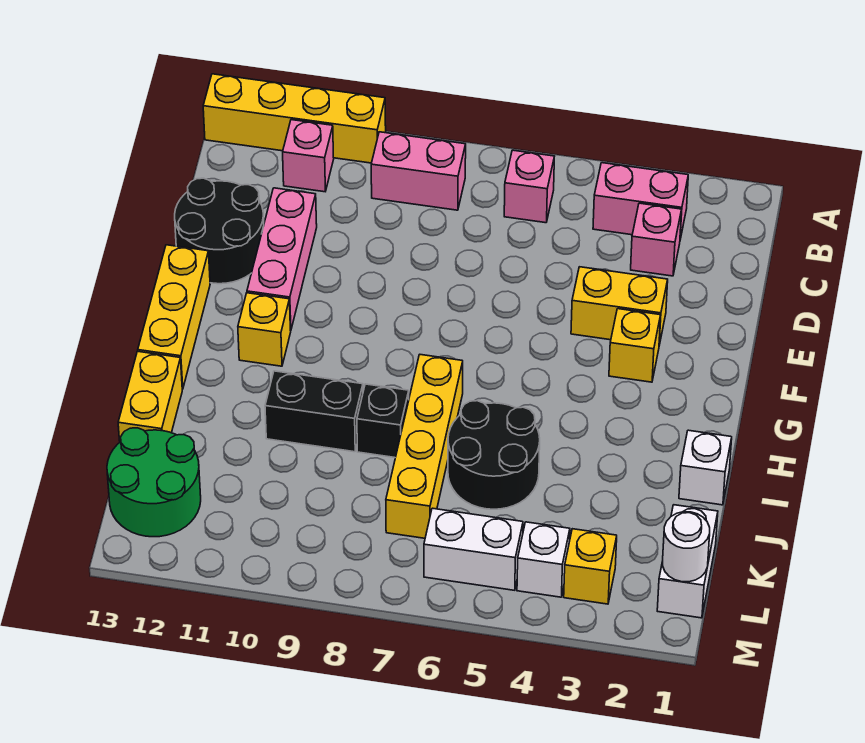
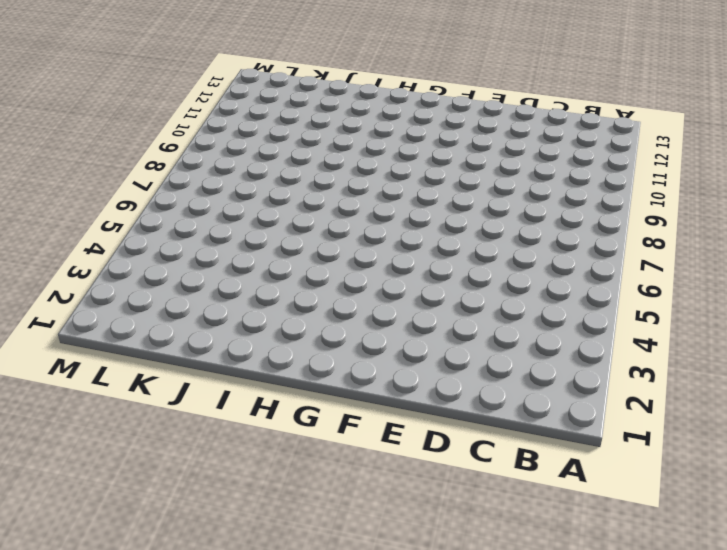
none -> yellow brick A10:A13 level 1
none -> pink brick B3:B4 level 1
none -> pink brick B6 level 1

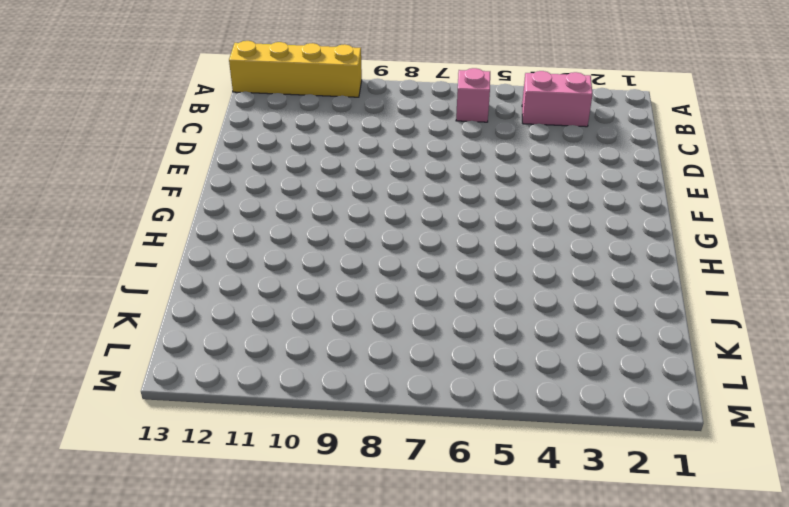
none -> pink brick B8:B9 level 1
none -> pink brick B11 level 1
none -> pink brick C3 level 1

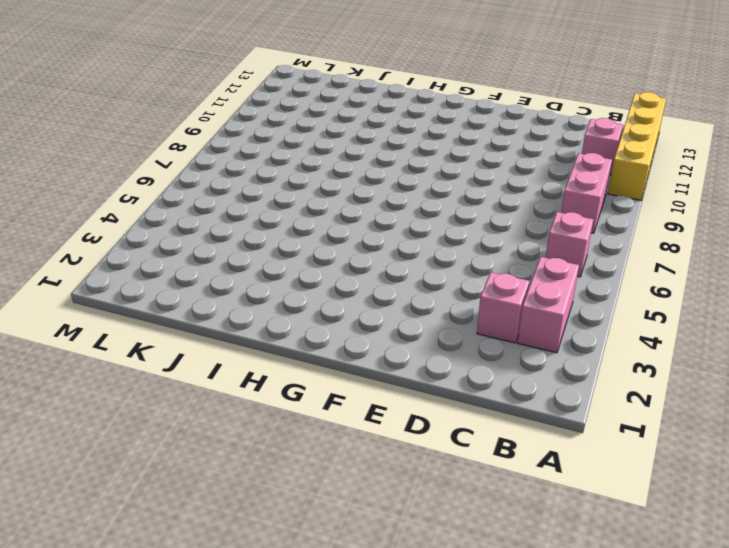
none -> pink brick D11:F11 level 1
none -> black round brick D12:E13 level 1
none -> yellow brick E3:E4 level 1

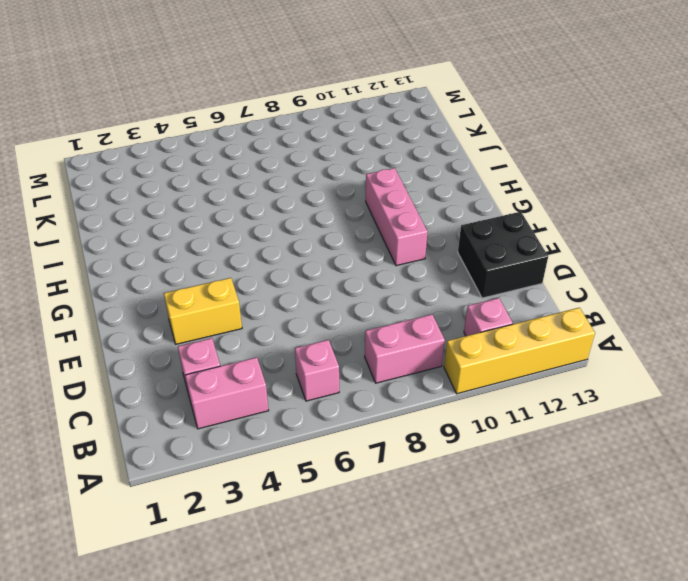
black brick D12:E13 level 1 -> black round brick D12:E13 level 1
pink brick F10:H10 level 1 -> pink brick D11:F11 level 1
none -> yellow brick F3 level 1
none -> yellow brick F13:H13 level 1
none -> yellow brick G11 level 1

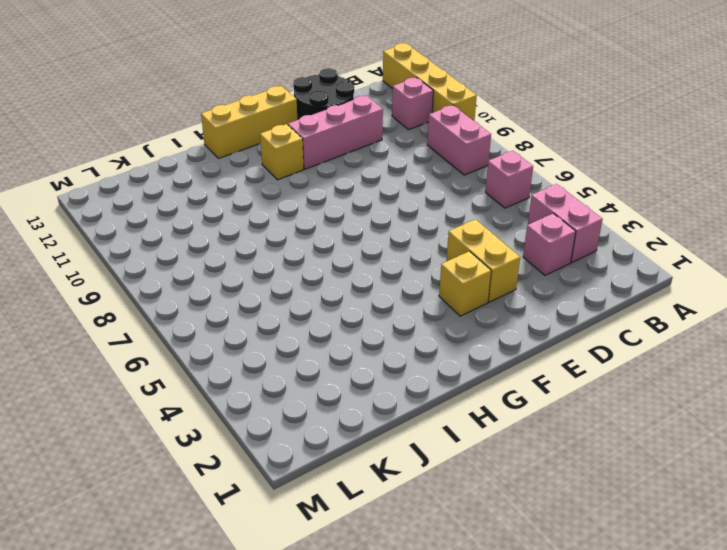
none -> yellow brick H7:K7 level 1
none -> white brick I1 level 1
none -> black round brick I5:J6 level 1

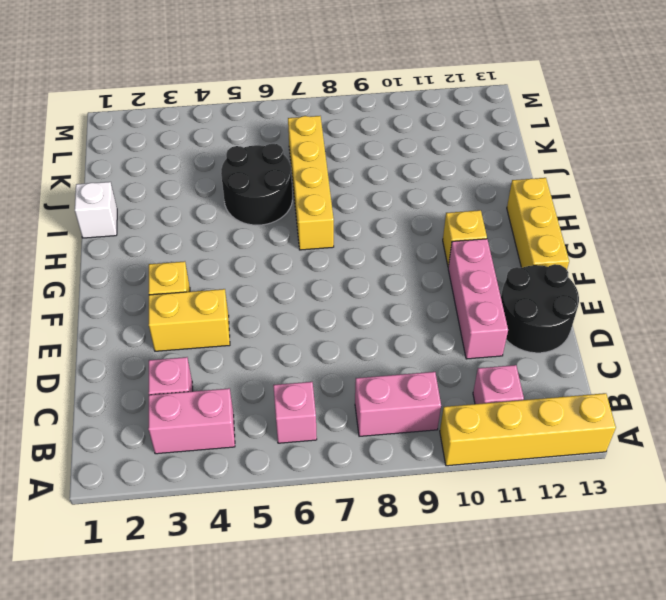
none -> black brick I8 level 1
none -> black brick I9:I10 level 1
none -> yellow brick I13:J13 level 1

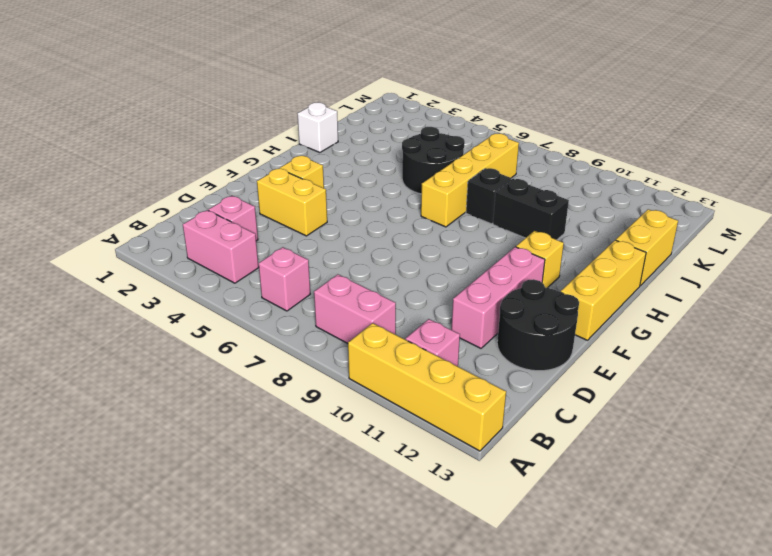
none -> white brick K1:L1 level 1
none -> green round brick K12:L13 level 1
none -> yellow brick L3 level 1

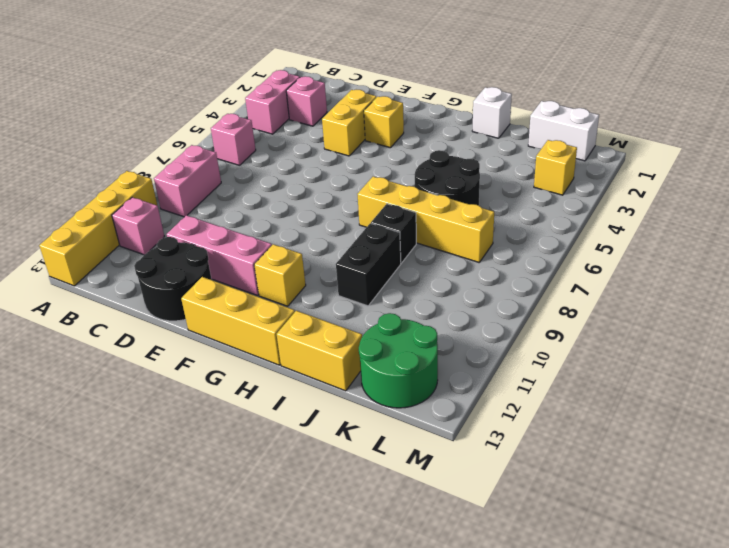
none -> white brick L4 level 1
none -> white brick L5:L6 level 1
none -> white round brick L1 level 2

